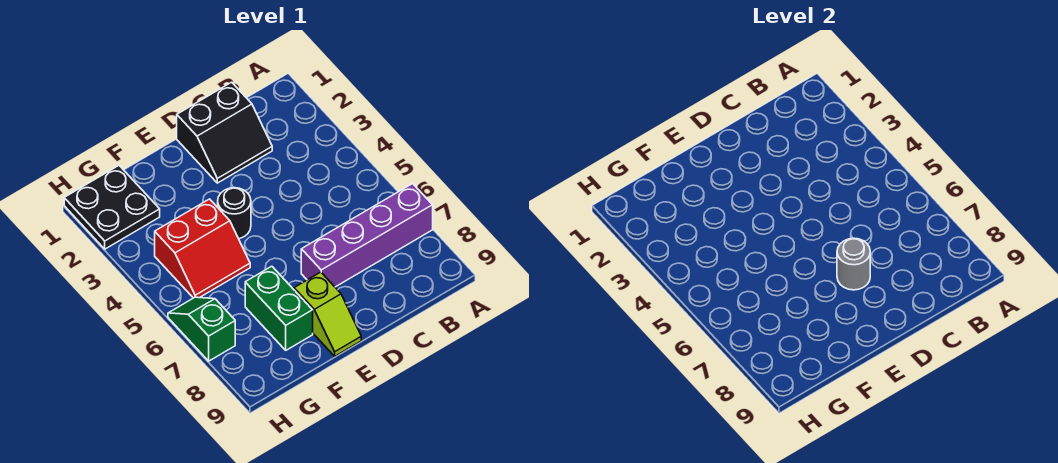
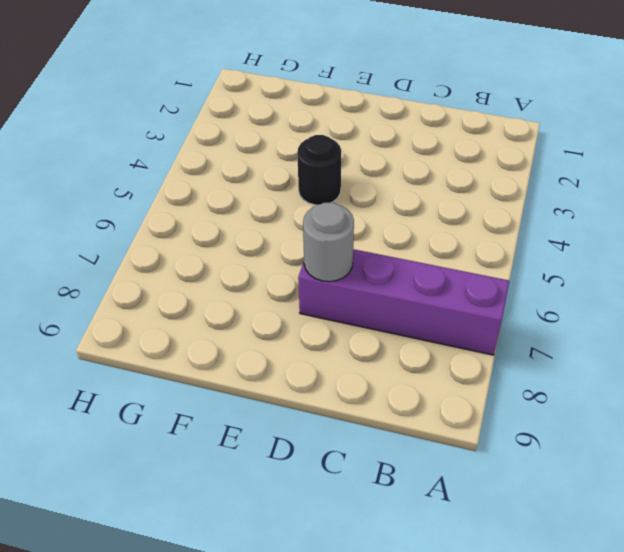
none -> black slope C1:D2 level 1 top 1
none -> lime slope E8:E9 level 1 top 8

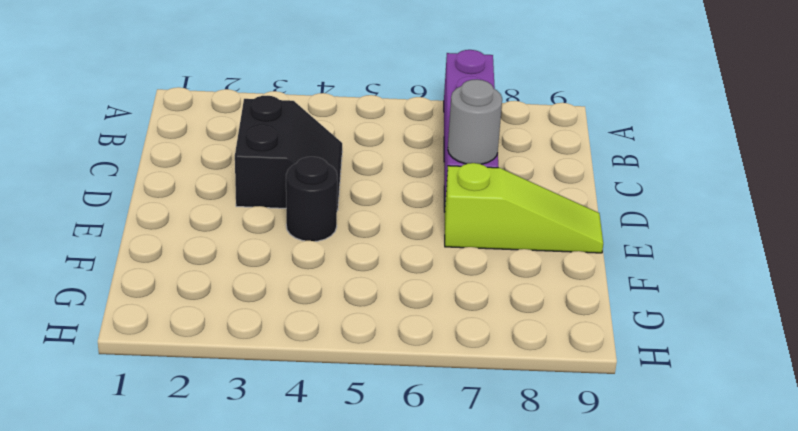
black slope C3:D4 level 1 top 3 -> black slope C1:D2 level 1 top 1
lime slope E7:E9 level 1 top 7 -> lime slope E8:E9 level 1 top 8
none -> red slope F4:G5 level 1 top 4
none -> green brick F7:F8 level 1

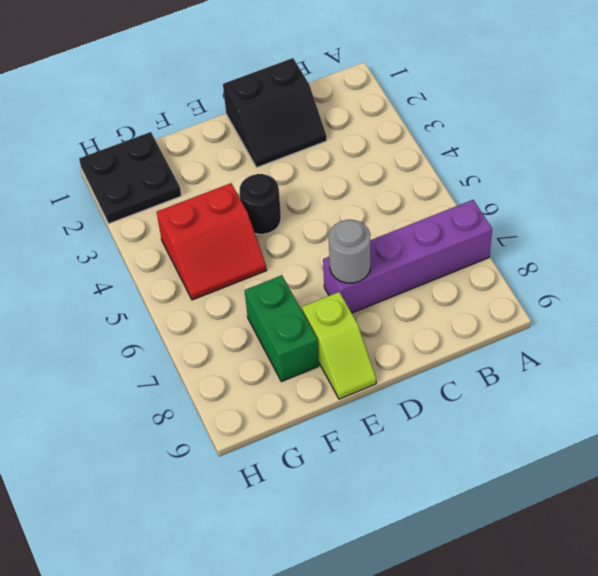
none -> green slope H6:H7 level 1 top 7

